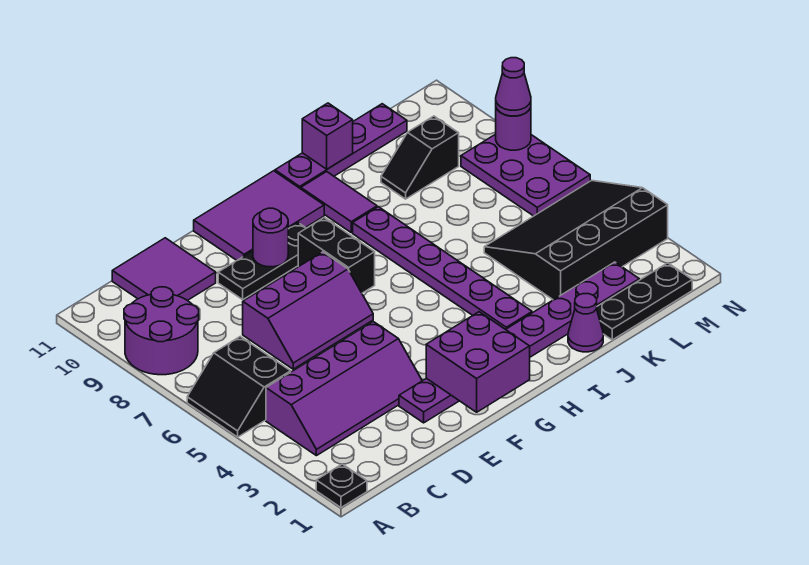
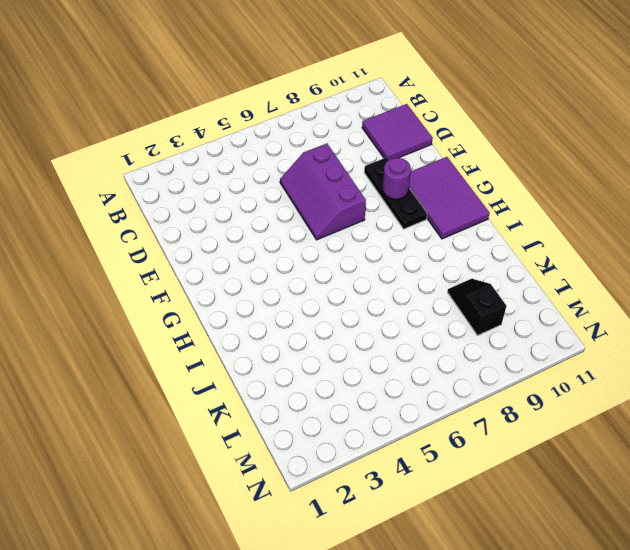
none -> black plate A1 level 1
none -> black slope A5:B6 level 1 top B
none -> purple round brick A8:B9 level 1

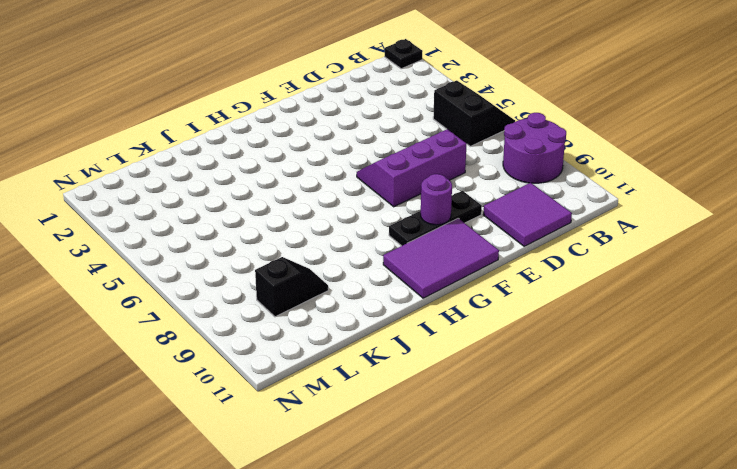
none -> purple slope B3:E4 level 1 top 4
none -> purple plate E2:L2 level 1
none -> black brick G7:G8 level 1

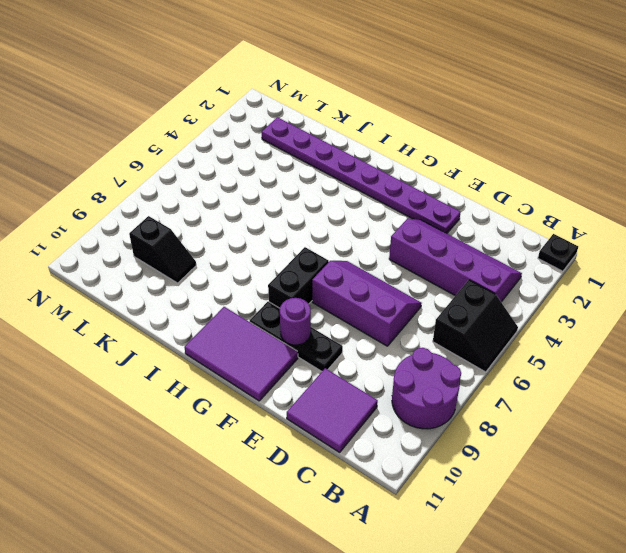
none -> purple plate I3:I8 level 1
none -> purple tile I9:I10 level 1
none -> purple plate I11:L11 level 1

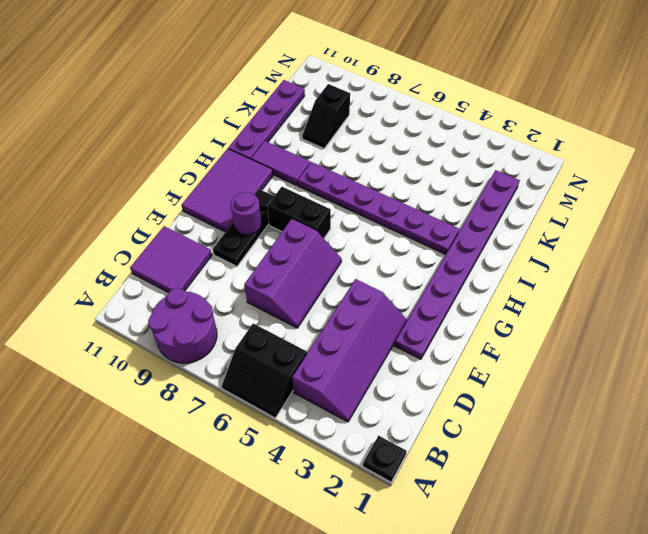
none -> purple cone J1 level 1
none -> black plate K1:M1 level 1
none -> black slope K3:N5 level 1 top 3

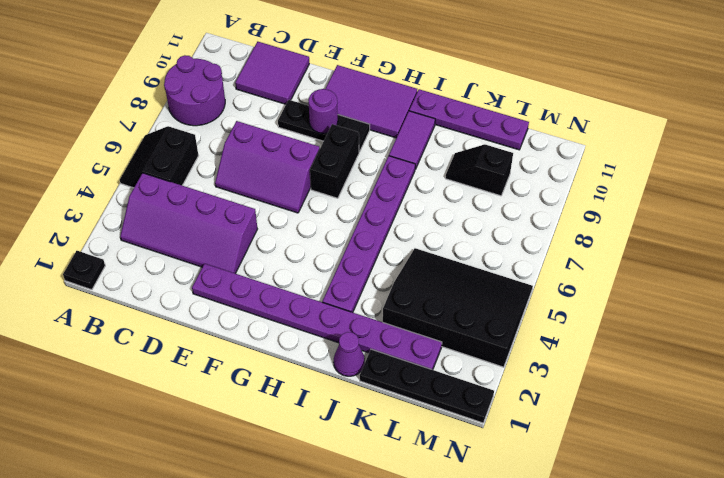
black plate K1:N1 level 1 -> black plate K1:M1 level 1
none -> purple plate M6:N8 level 1
none -> purple brick F1:G2 level 2
none -> purple brick J11 level 2

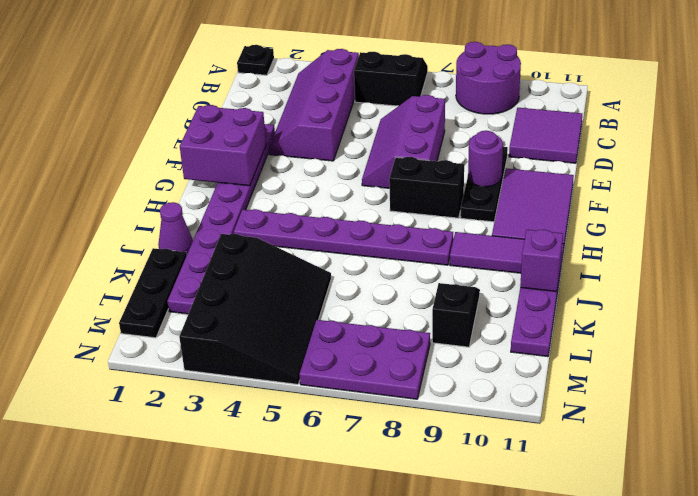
none -> purple round brick N8 level 2
none -> purple cone N8 level 3

